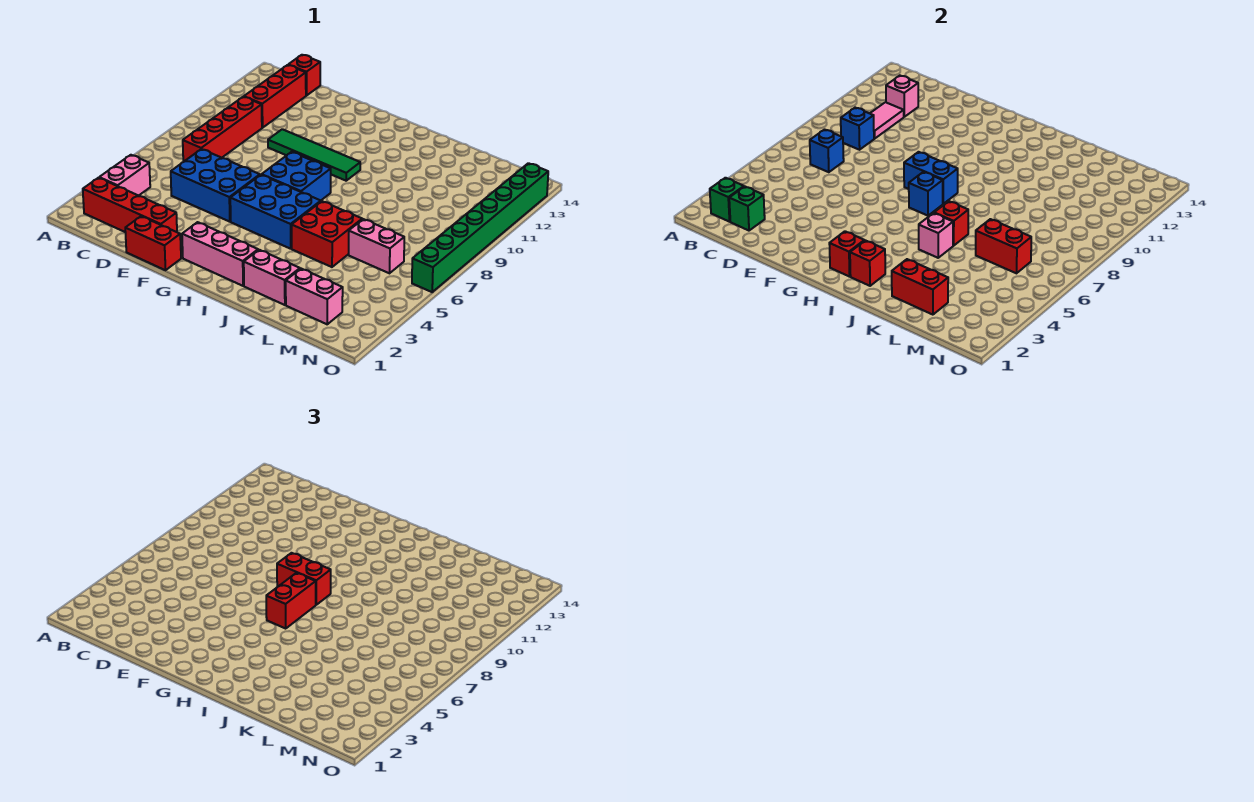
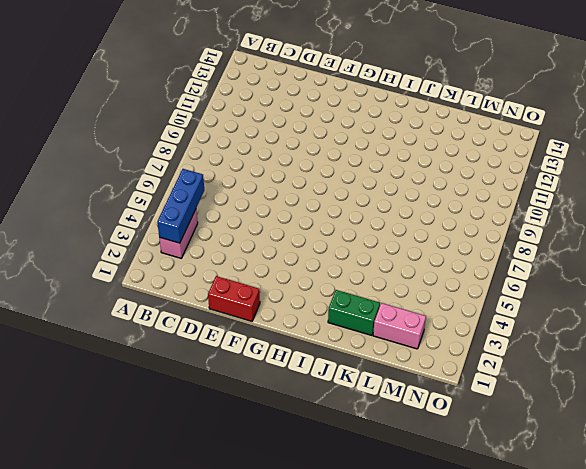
blue brick B3:B5 level 2 -> none
green brick J2:K2 level 1 -> pink brick J2:K2 level 1
none -> red brick B2:E2 level 1
none -> red brick C7:C10 level 1
none -> red brick C11:C13 level 1
none -> red brick C14 level 1

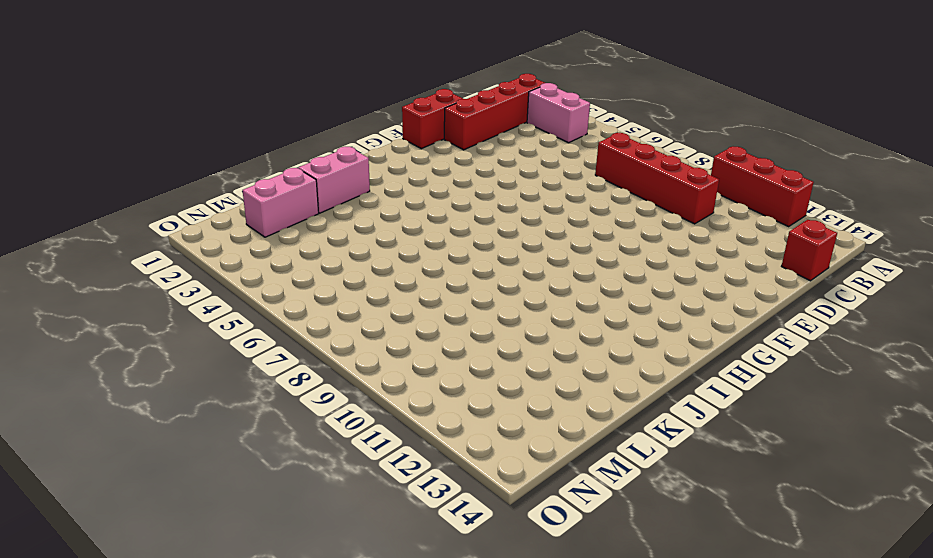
red brick A10:A12 level 1 -> red brick C11:C13 level 1
none -> blue brick D5:F6 level 1
none -> green tile E10:H10 level 1
none -> pink brick G2:I2 level 1
none -> blue brick G5:I6 level 1

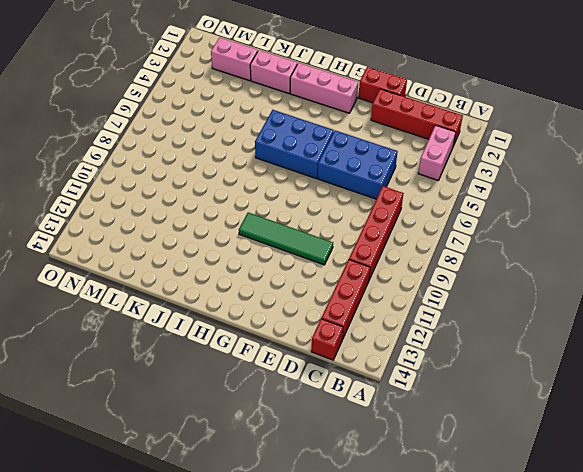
none -> blue brick G7:H8 level 1
none -> red brick J5:K6 level 1
none -> pink brick L6:M6 level 1
none -> green brick O6:O13 level 1

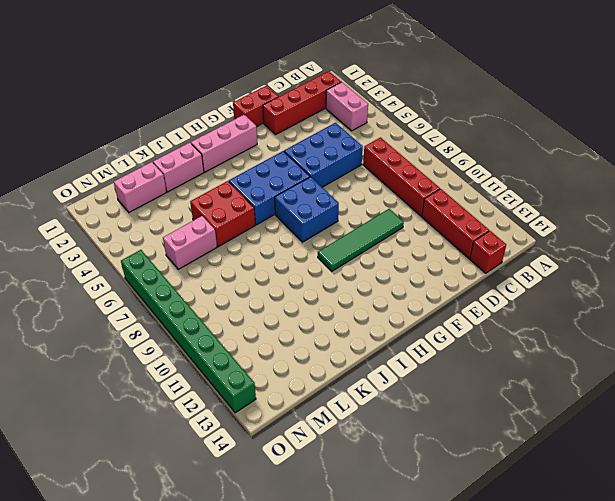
none -> green brick B2 level 2
none -> green brick C2 level 2
none -> blue brick C7 level 2
none -> blue brick C9 level 2

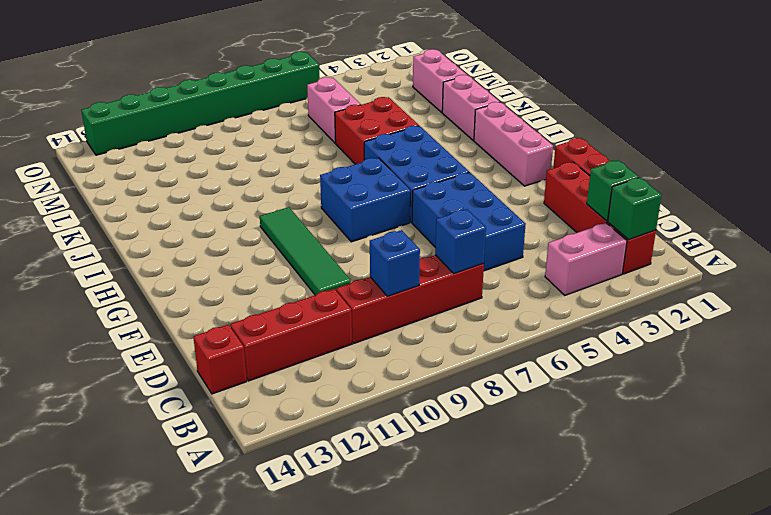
none -> pink tile C10:C11 level 2
none -> pink brick C12 level 2
none -> blue brick G8:H8 level 2
none -> red brick H2 level 2

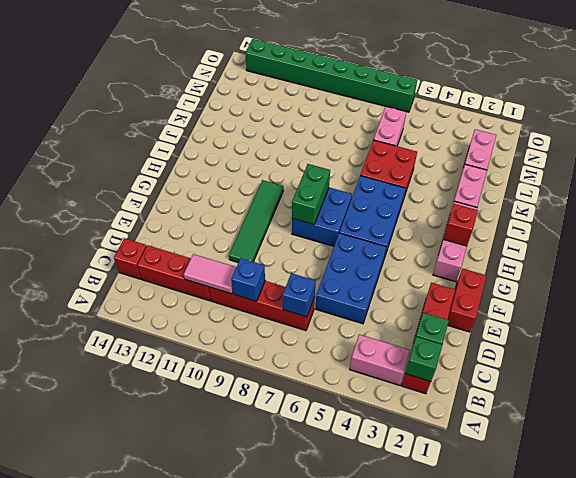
green brick G8:H8 level 2 -> blue brick G8:H8 level 2
none -> pink brick C12 level 2
none -> blue brick H7 level 2
none -> red brick I2 level 2
none -> pink brick J5 level 2

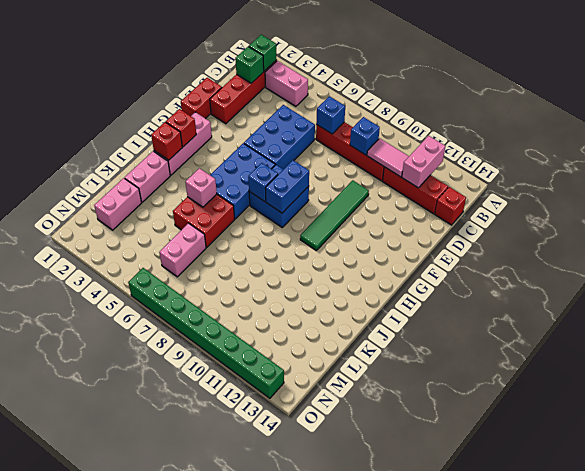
pink brick B12:C12 level 2 -> pink brick C12 level 2
none -> red brick J6 level 2
none -> red brick K2:L2 level 2
none -> red brick L6:M6 level 2
none -> red brick G8:H8 level 3

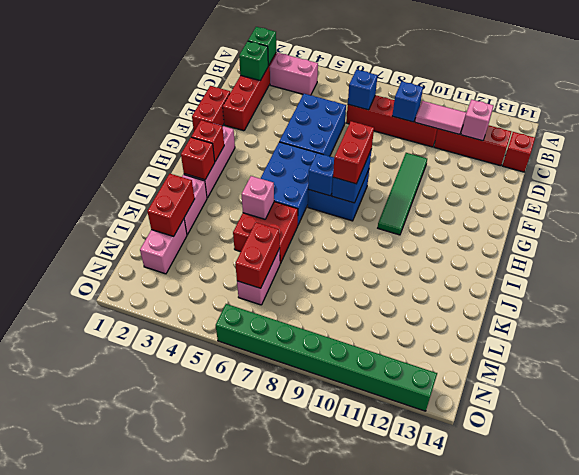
none -> red brick J6 level 2
none -> red brick H6:H7 level 3

